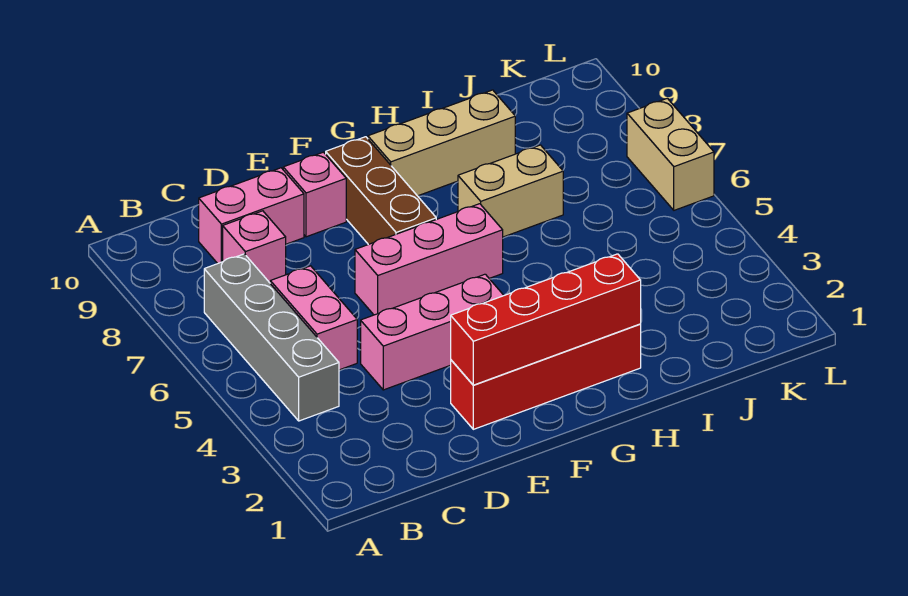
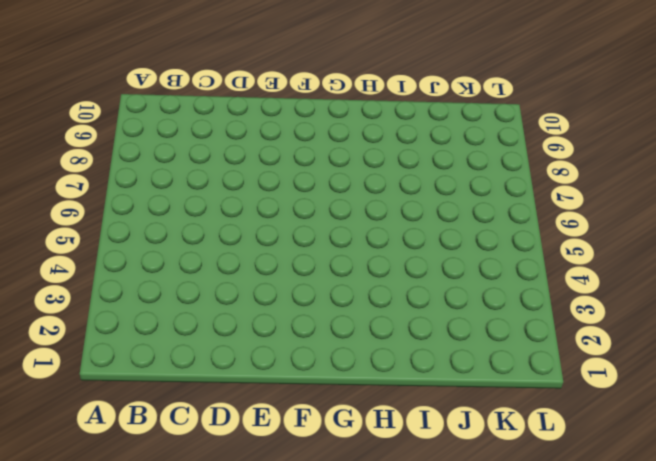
none -> grey brick B4:B7 level 1
none -> pink brick C5:C6 level 1
none -> pink brick C8 level 1

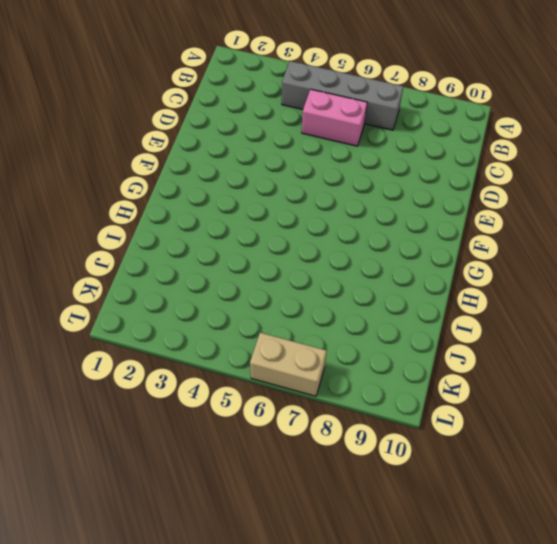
none -> pink brick C8 level 1
none -> pink brick C9:D9 level 1
none -> pink brick D4:F4 level 1

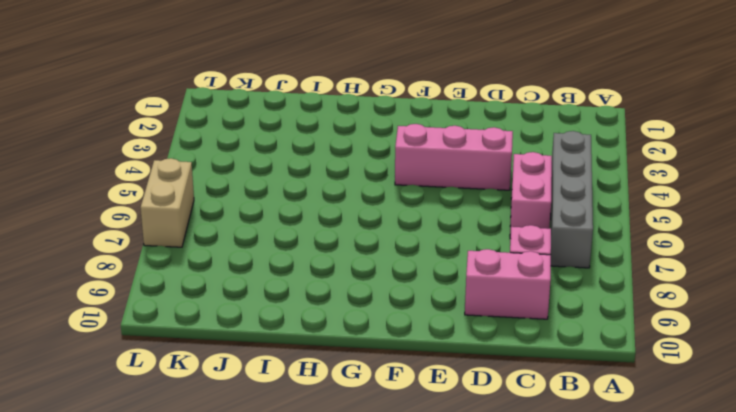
none -> red brick E2:H2 level 1
none -> pink brick E6:G6 level 1
none -> pink brick E9 level 1

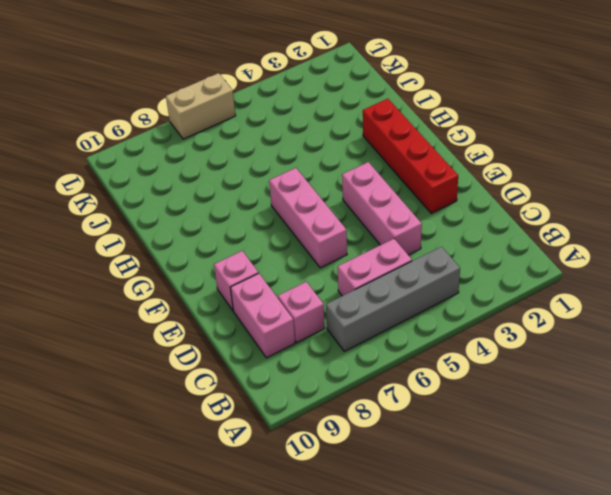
none -> brown brick F7:F9 level 1
none -> tan brick G9:I9 level 1
none -> tan brick H7:I7 level 1

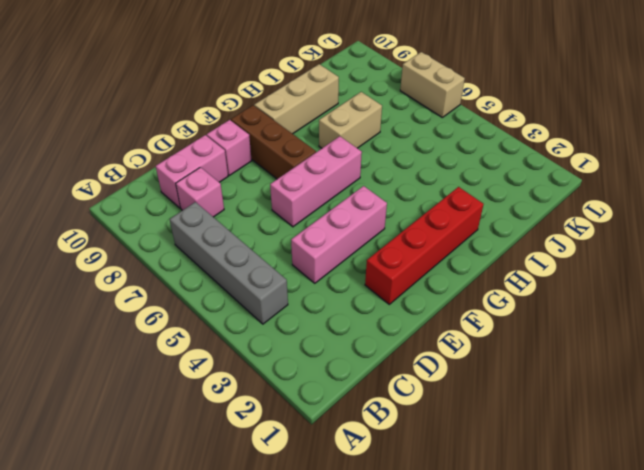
none -> pink brick C5:C6 level 1
none -> red brick E2:H2 level 2

